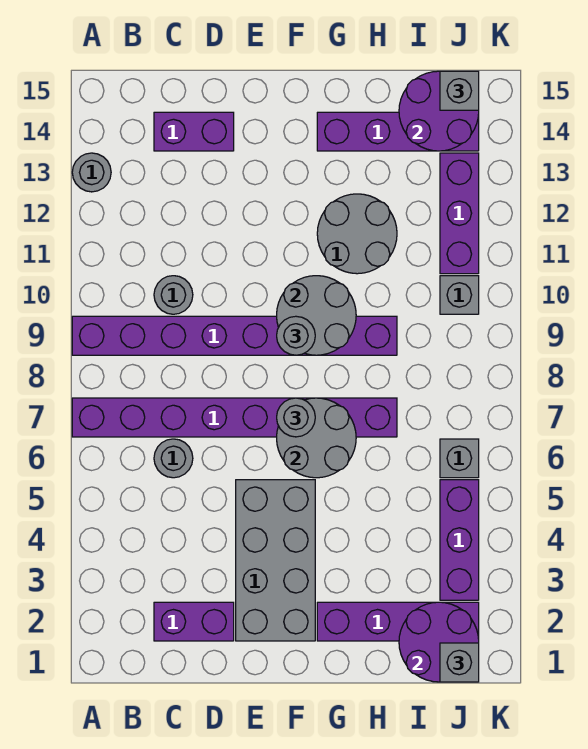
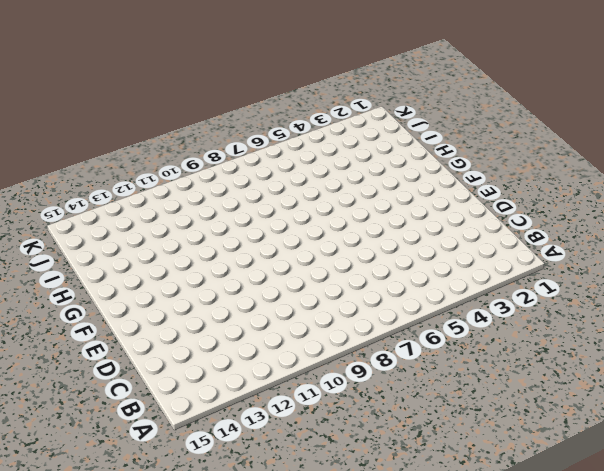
none -> purple brick A7:H7 level 1
none -> purple brick A9:H9 level 1
none -> grey round brick A13 level 1

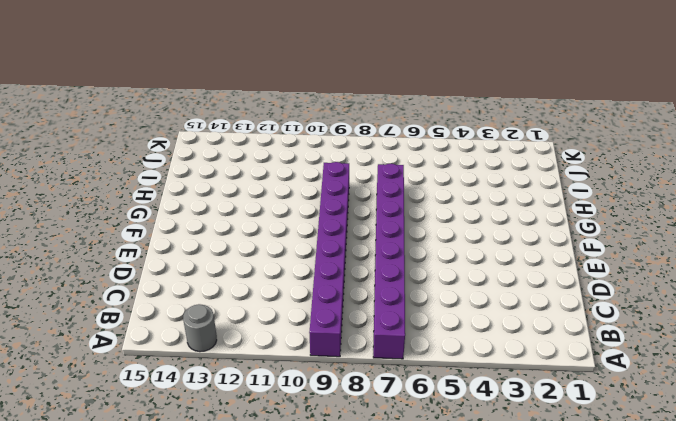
none -> purple brick C2:D2 level 1
none -> grey round brick C6 level 1
none -> grey round brick C10 level 1

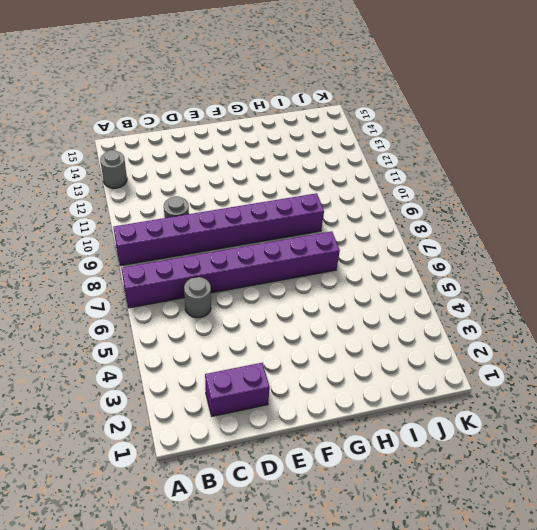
none -> purple brick C14:D14 level 1
none -> grey brick E2:F5 level 1
none -> purple brick G2:J2 level 1

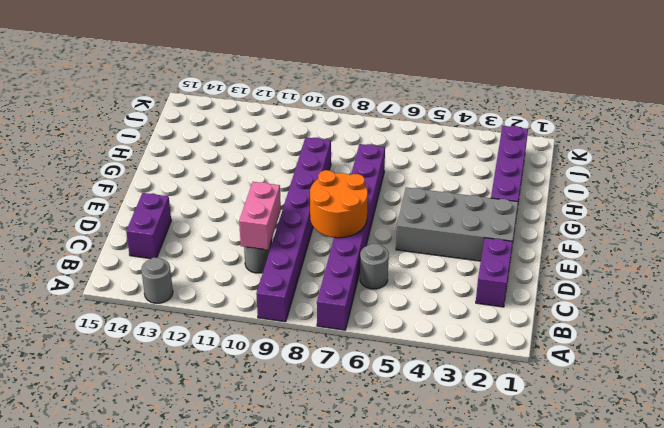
pink brick C10:D10 level 2 -> none
orange round brick D7:E8 level 2 -> none
none -> grey round brick G11:H12 level 1
none -> purple brick G14:J14 level 1
none -> purple brick J3:J5 level 1

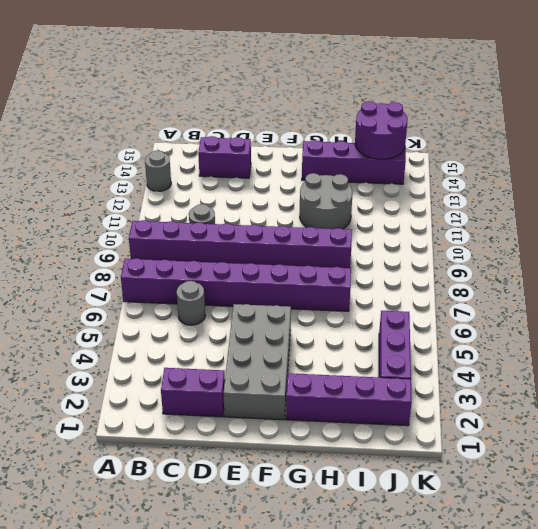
none -> grey brick J6 level 1
none -> grey brick J10 level 1
none -> purple brick J11:J13 level 1

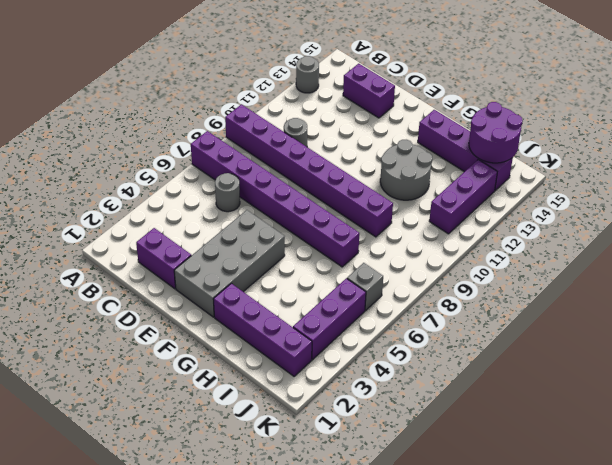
none -> grey brick J10 level 1
none -> grey round brick F6:G7 level 2
none -> grey round brick F9:G10 level 2

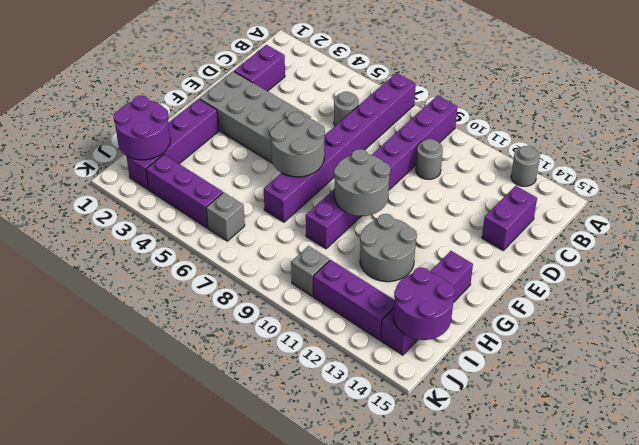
none -> grey round brick F7 level 3
none -> grey round brick F9 level 3
none -> grey brick J1 level 3

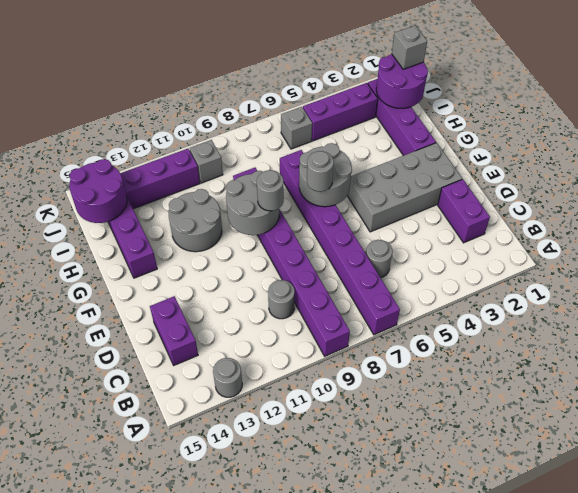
none -> grey brick J15 level 3

